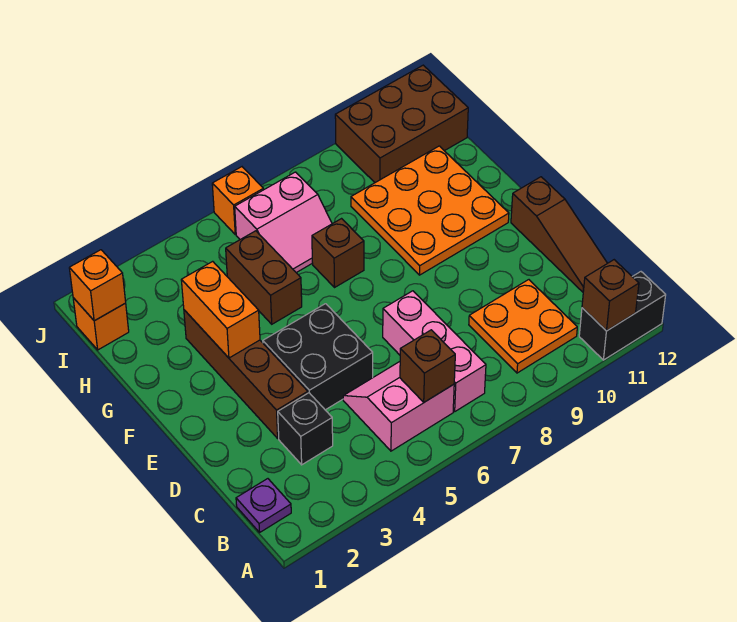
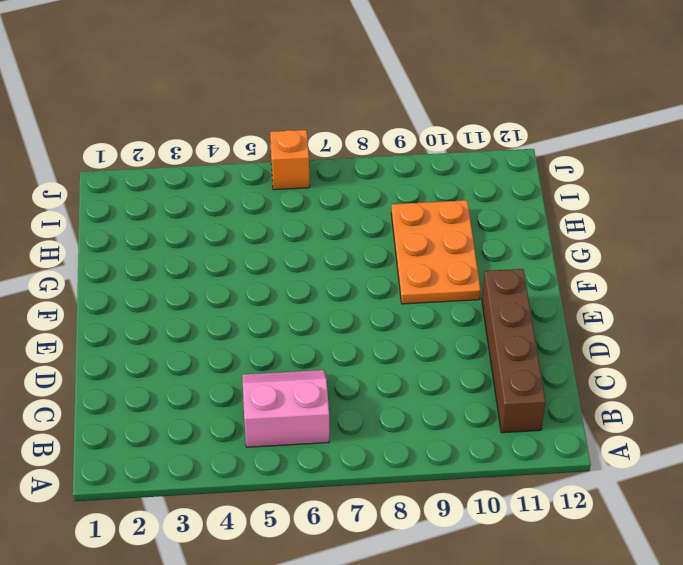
brown brick B11:E11 level 1 -> brown brick D3:G3 level 1
orange plate F9:H10 level 1 -> orange plate F9:H11 level 1
none -> black brick A11:A12 level 1
none -> purple plate B1 level 1
none -> pink brick B7:D7 level 1

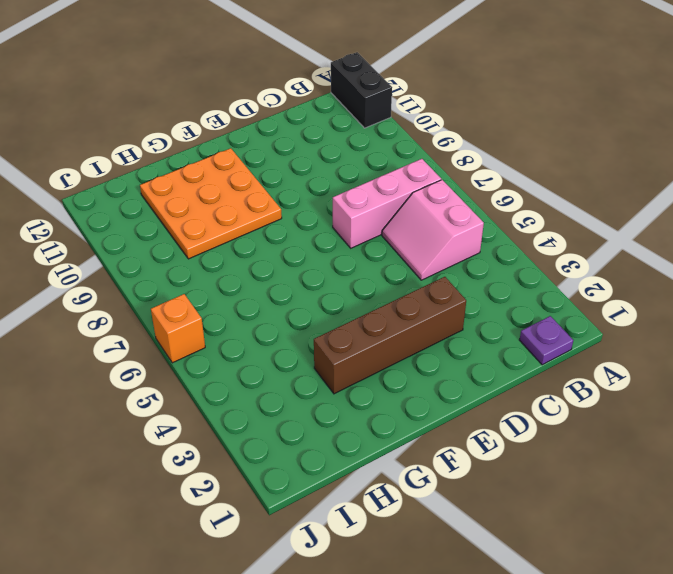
none -> orange plate B9:C10 level 1
none -> black brick C3 level 1
none -> brown slope C12:E12 level 1 top E

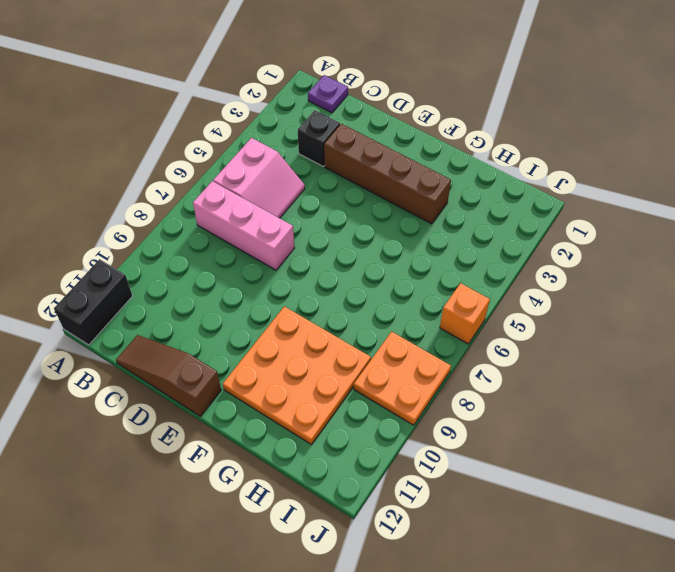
orange plate I8:J9 level 1 -> orange plate B9:C10 level 1
none -> black brick D4:E5 level 1
none -> brown brick G5:H5 level 1
none -> brown brick G7 level 1

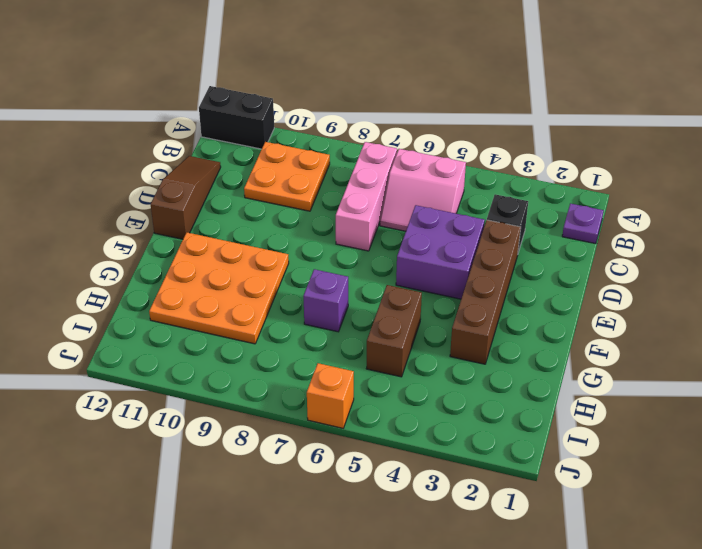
purple brick D4:E5 level 1 -> black brick D4:E5 level 1
purple brick G7 level 1 -> brown brick G7 level 1
none -> pink slope H6:I7 level 1 top I
none -> orange brick I1 level 1
none -> brown brick I10:J12 level 1

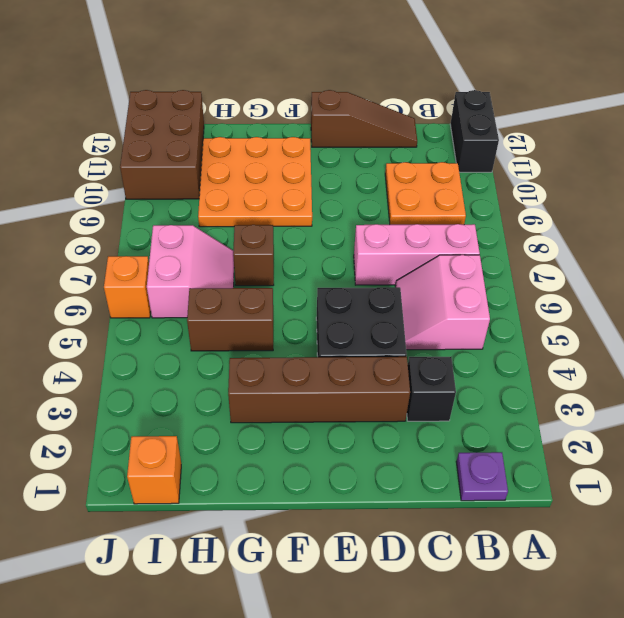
none -> brown brick A11 level 2
none -> brown brick B6 level 2
none -> orange brick F3:G3 level 2

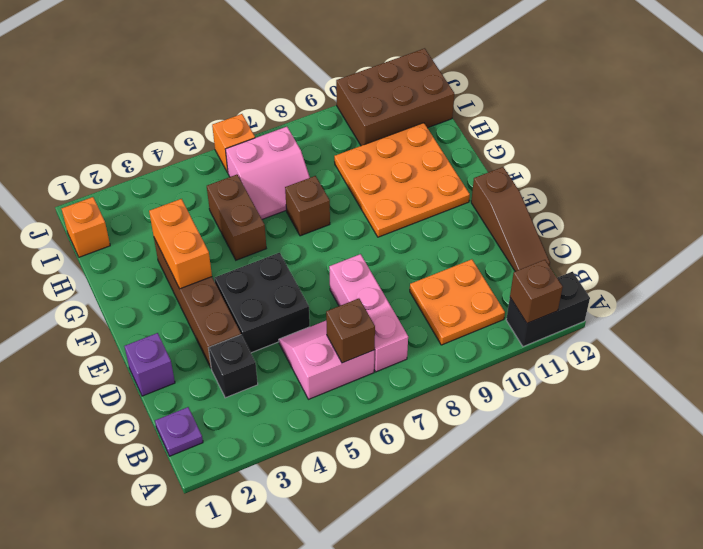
purple brick D1 level 1 -> none
none -> orange brick I1 level 2

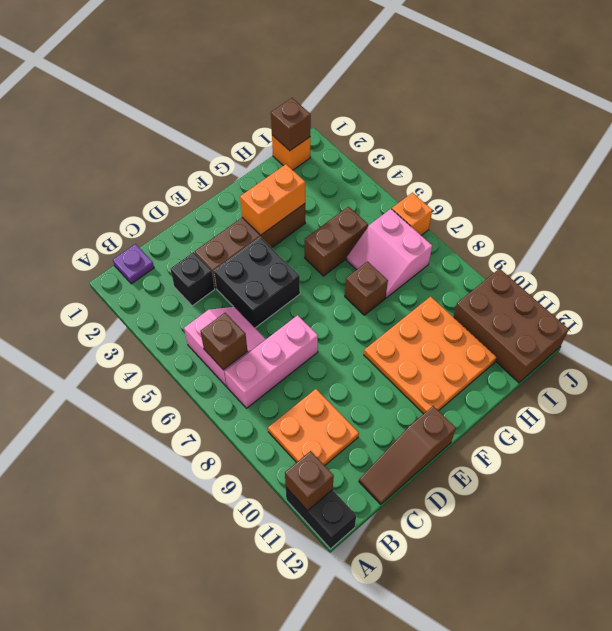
brown brick I1 level 2 -> orange brick I1 level 2

